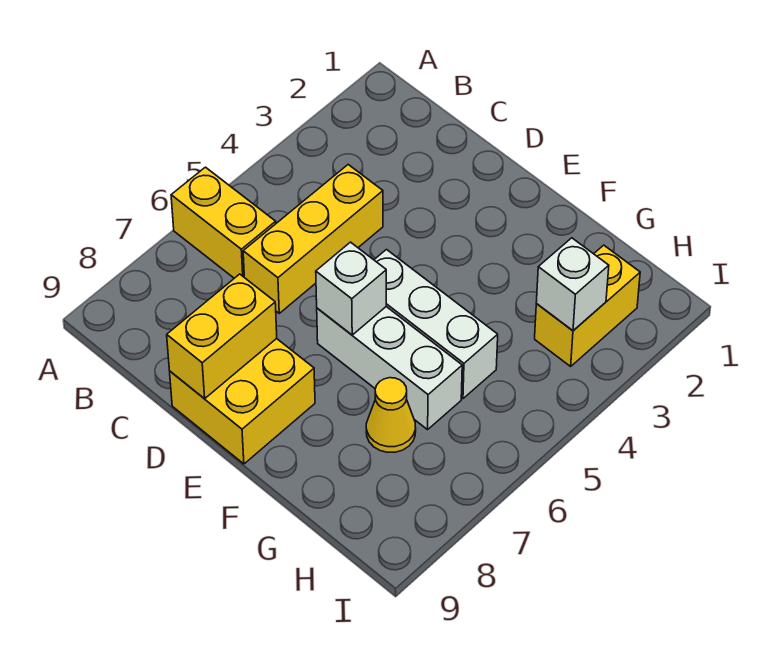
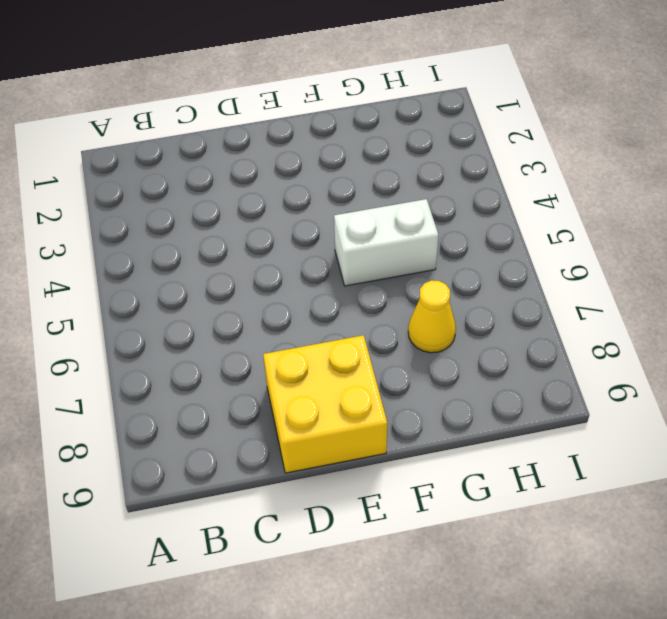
white brick F5:G5 level 1 -> white brick E5:G5 level 1
none -> yellow brick A6:B6 level 1
none -> yellow brick C4:C6 level 1

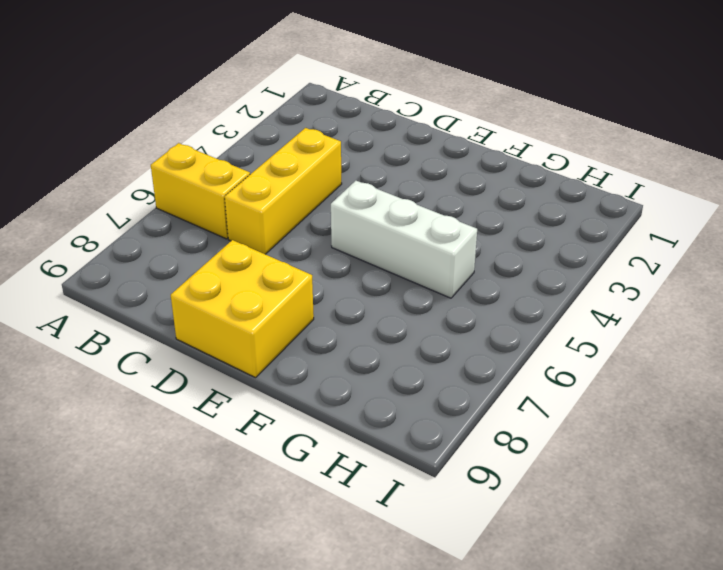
none -> white brick E6:G6 level 1
none -> yellow cone G7 level 1

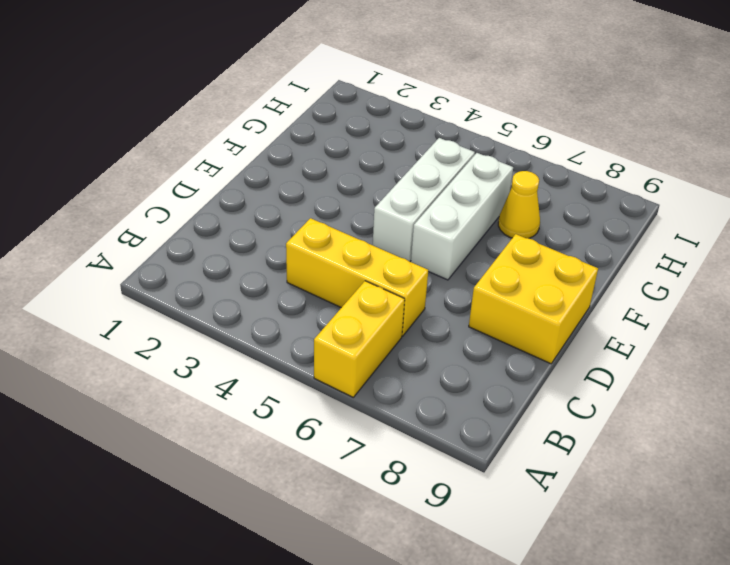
none -> yellow brick H2:H3 level 1
none -> yellow brick D8:D9 level 2

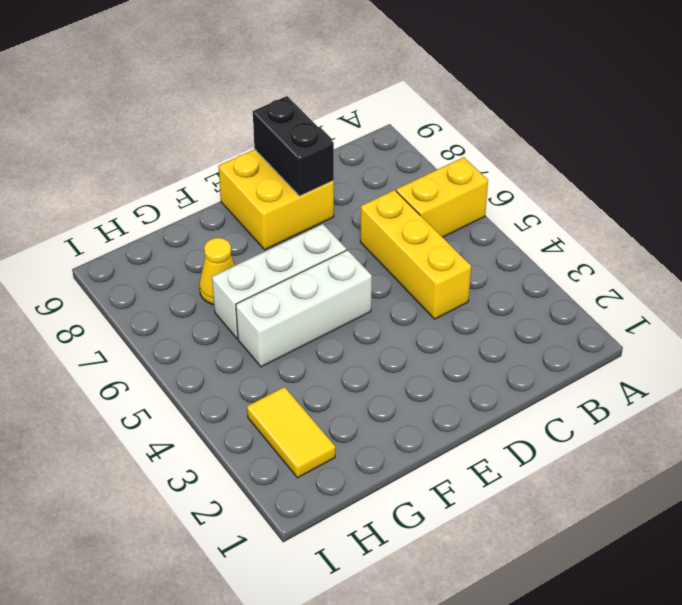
black brick D8:D9 level 2 -> yellow brick D8:D9 level 2
yellow tile H2:H3 level 1 -> yellow brick H2:H3 level 1
none -> white brick E6 level 2
none -> white brick H3 level 2

